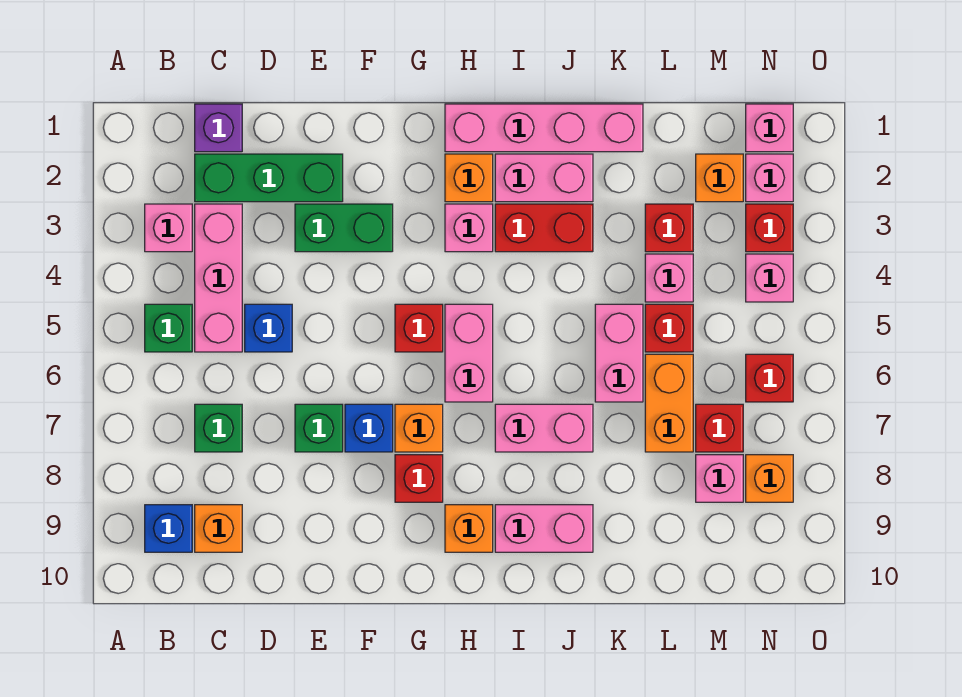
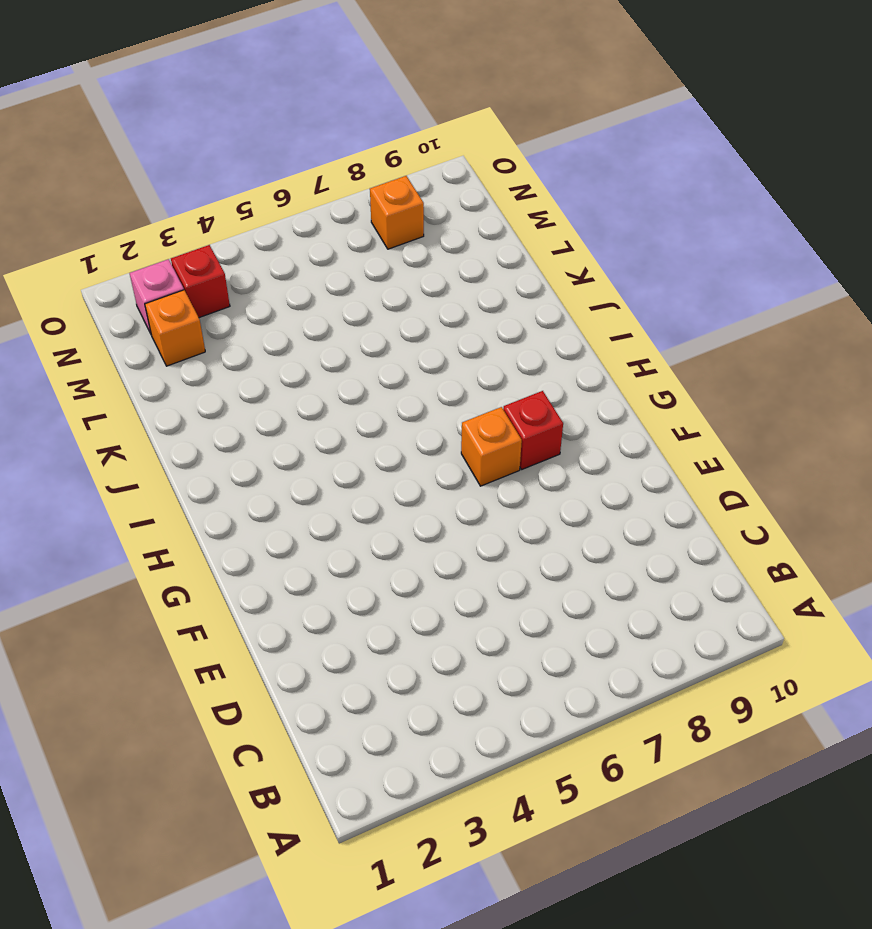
none -> pink brick B3 level 1
none -> green brick B5 level 1
none -> blue brick B9 level 1
none -> purple brick C1 level 1

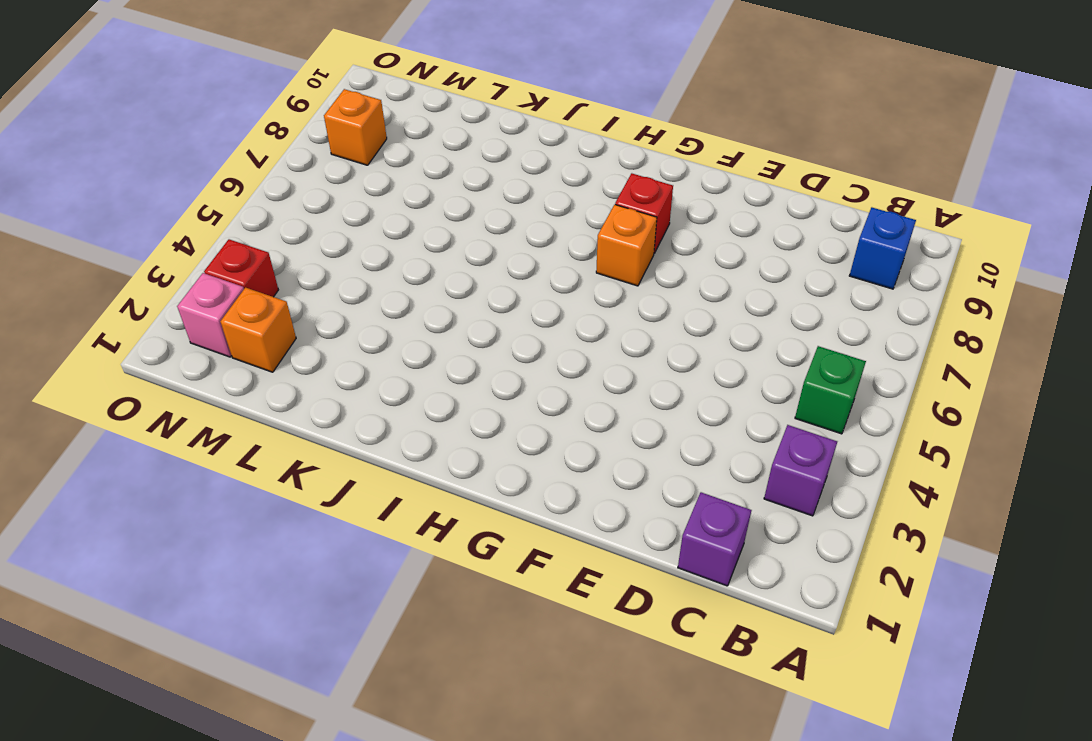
purple brick B3 level 1 -> pink brick B3 level 1
none -> green brick C2:E2 level 1
none -> pink brick C3:C5 level 1
none -> green brick C7 level 1
none -> orange brick C9 level 1

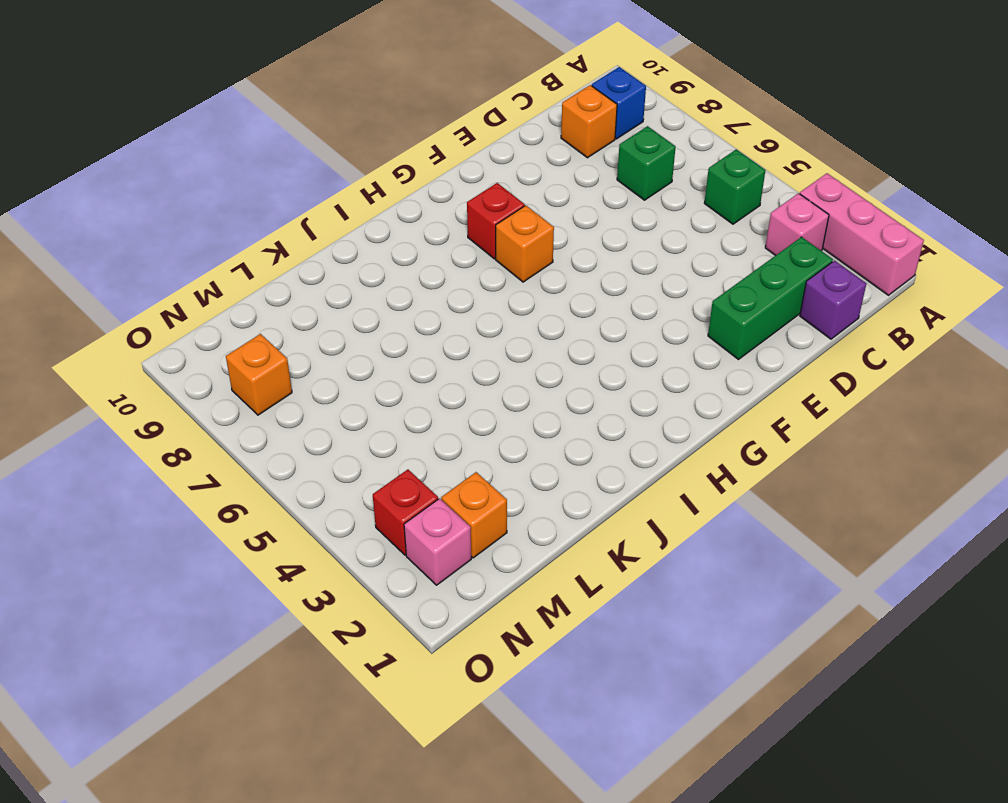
pink brick A1:A3 level 1 -> pink brick C3:C5 level 1
none -> blue brick D5 level 1
none -> green brick E3:F3 level 1
none -> green brick E7 level 1
none -> blue brick F7 level 1

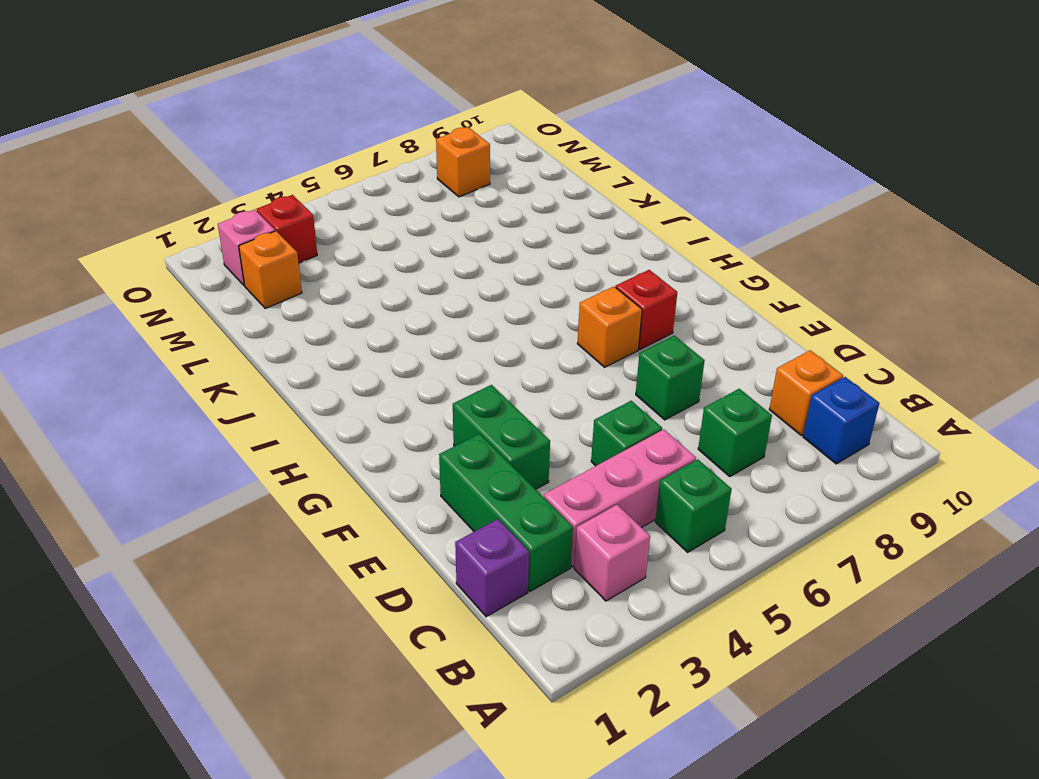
green brick D5 level 1 -> blue brick D5 level 1
none -> blue brick F7 level 1
none -> red brick G5 level 1
none -> pink brick H1:K1 level 1
none -> orange brick H2 level 1

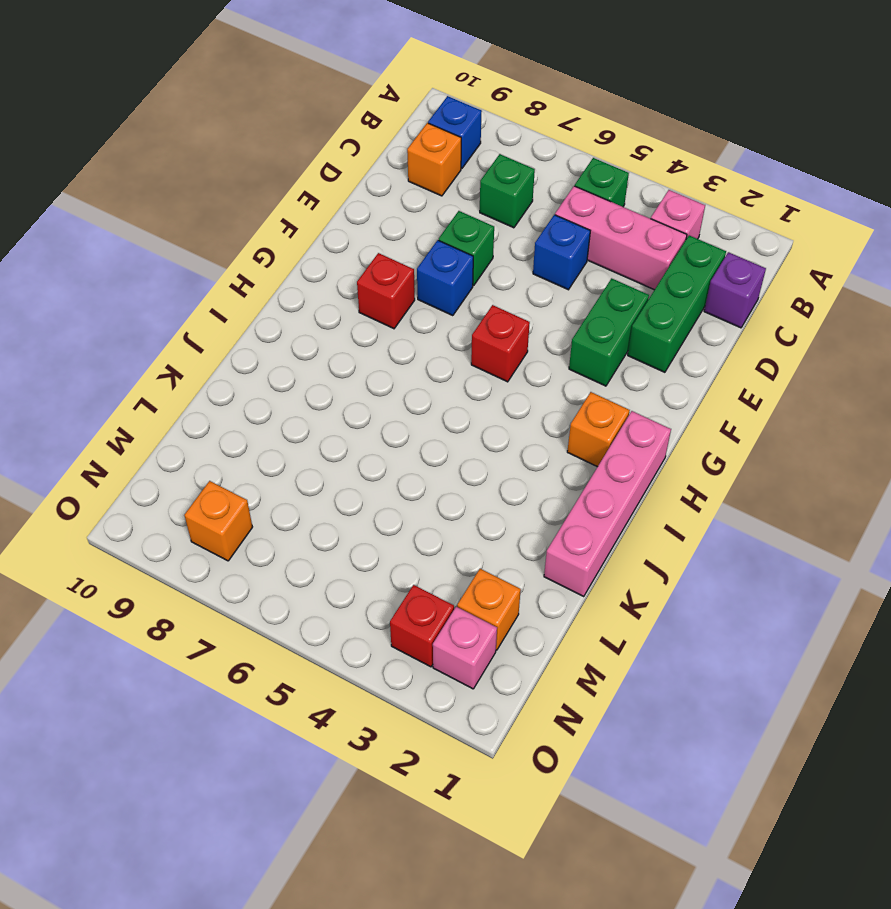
none -> orange brick G7 level 1
none -> pink brick H3 level 1
none -> pink brick H5:H6 level 1
none -> orange brick H9 level 1

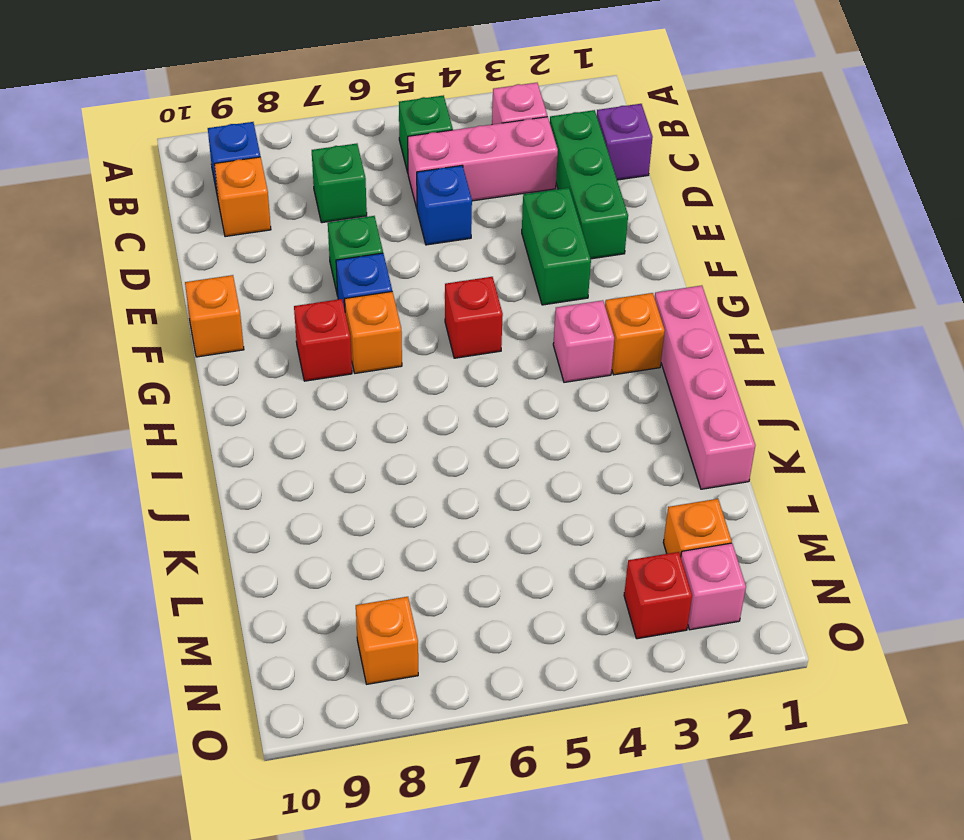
orange brick F10 level 1 -> orange brick H9 level 1
none -> pink brick H5:H6 level 1
none -> pink brick I2:J2 level 1
none -> red brick I3:J3 level 1
none -> pink brick I7:J7 level 1

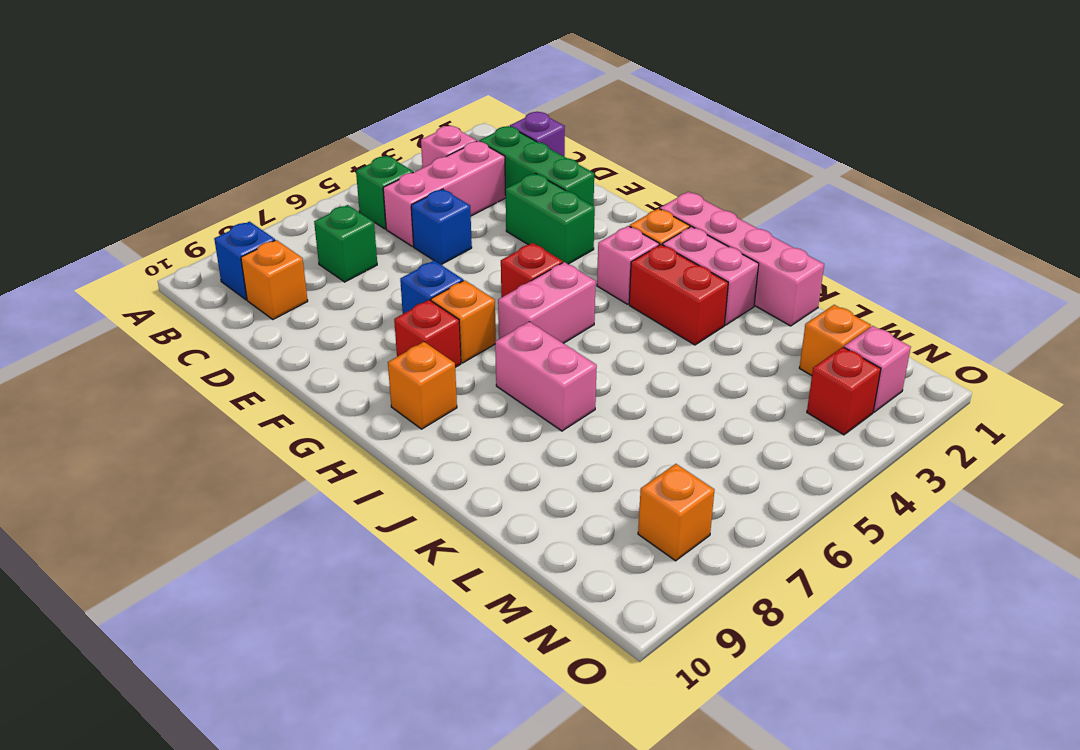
none -> green brick E7 level 1
none -> pink brick I9:J9 level 1
none -> pink brick K5:K6 level 1
none -> red brick L3 level 1

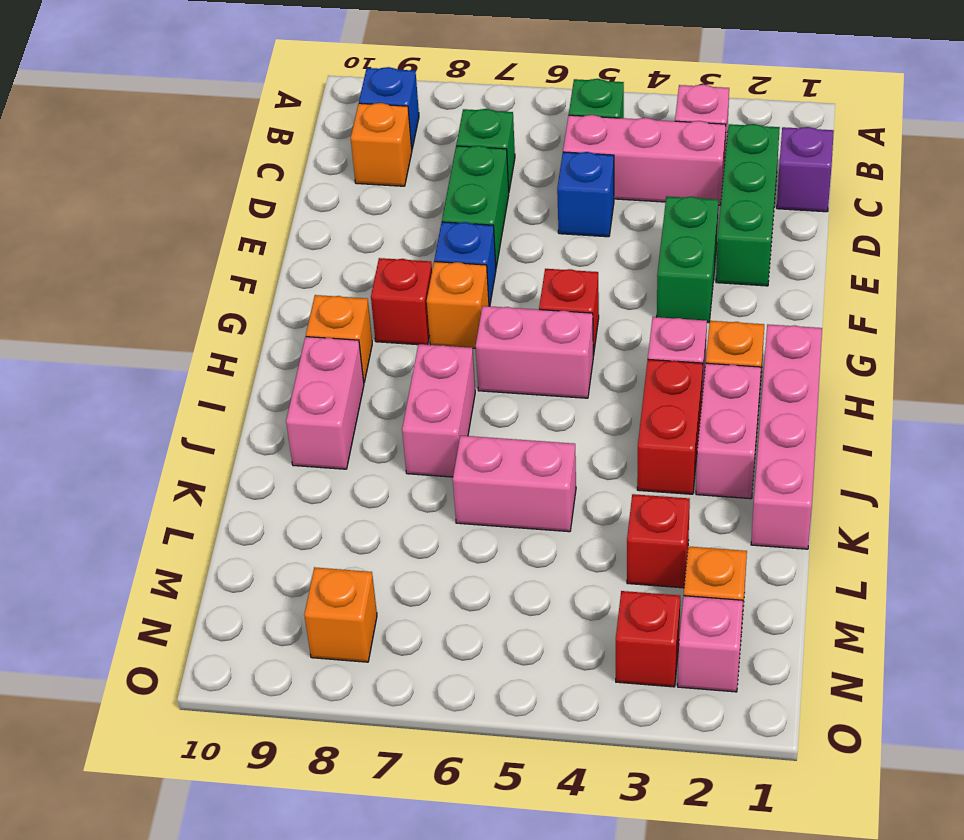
green brick D7:E7 level 1 -> green brick E7 level 1
none -> pink brick L4 level 1
none -> red brick L5 level 1
none -> orange brick L6:L7 level 1
none -> red brick M7 level 1

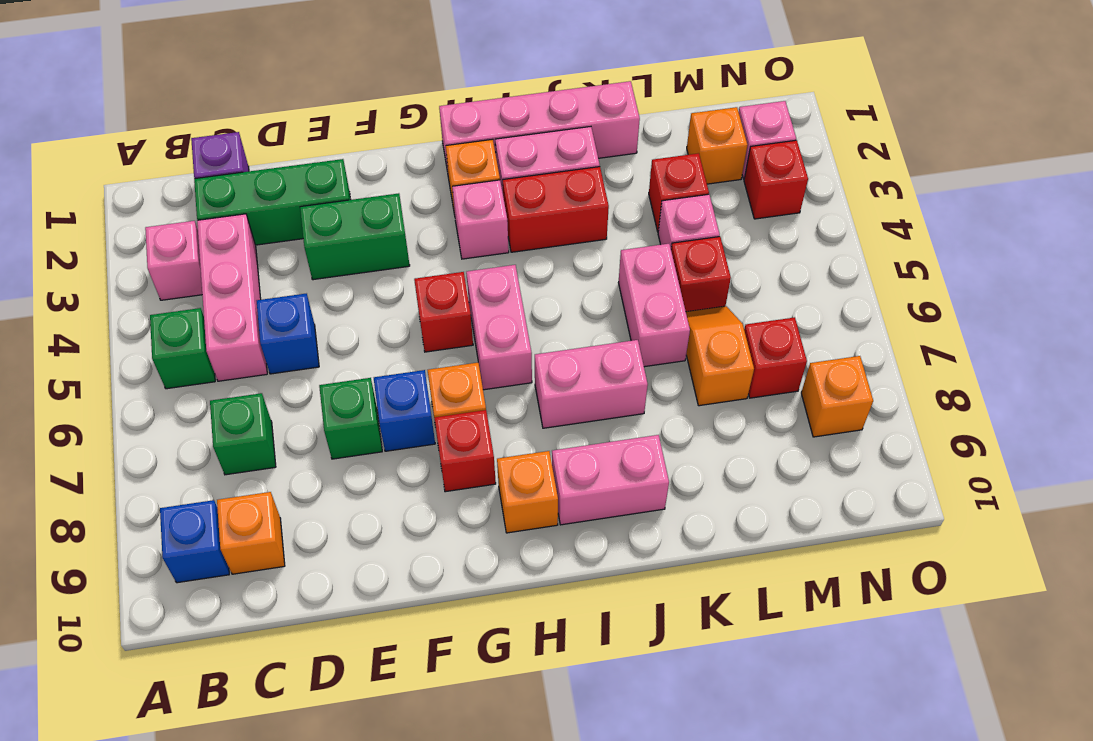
orange slope L6:L7 level 1 top 7 -> orange brick L6:L7 level 1
none -> pink brick M8 level 1
none -> pink brick N1 level 1
none -> pink brick N4 level 1
none -> red brick N6 level 1

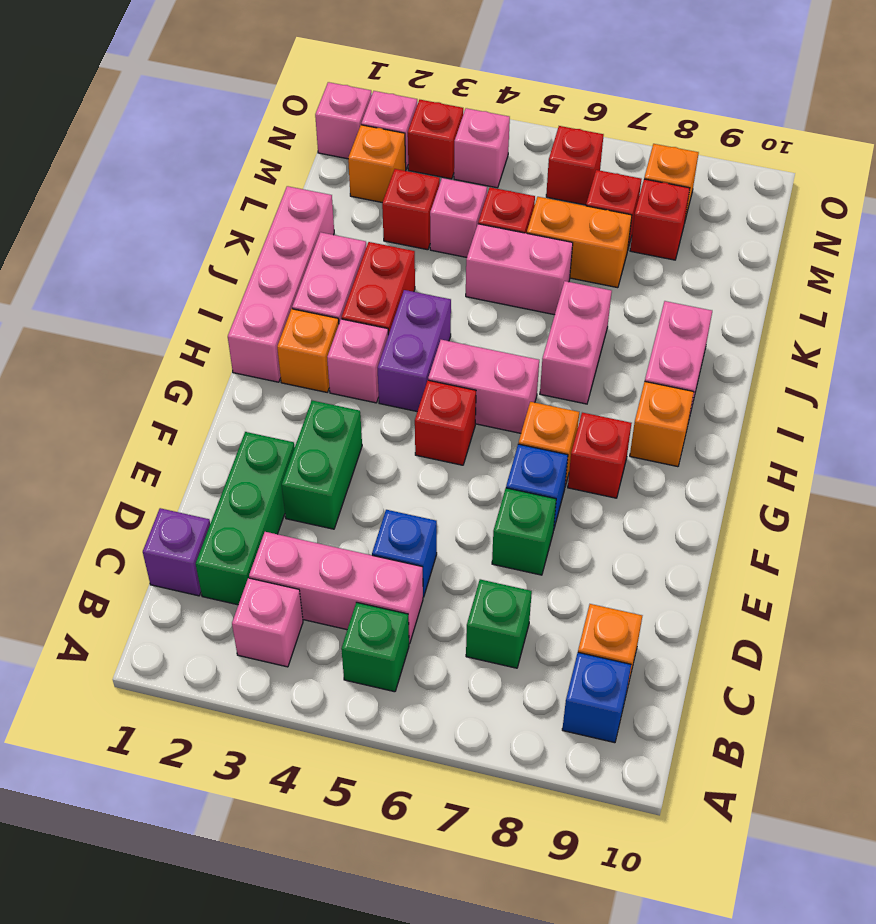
purple brick H4:I4 level 1 -> none
red brick M8 level 1 -> pink brick M8 level 1

